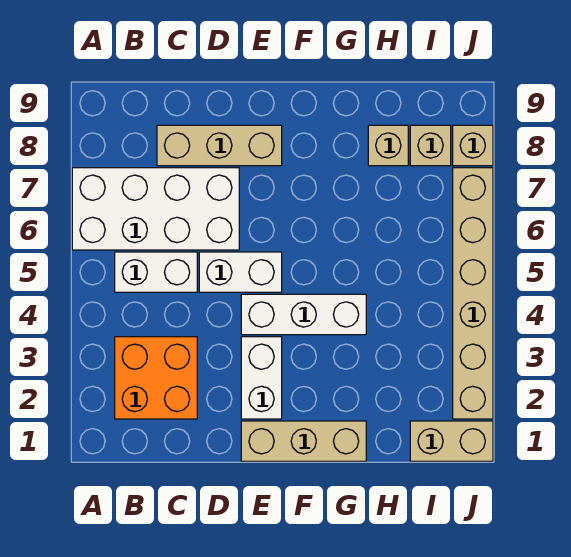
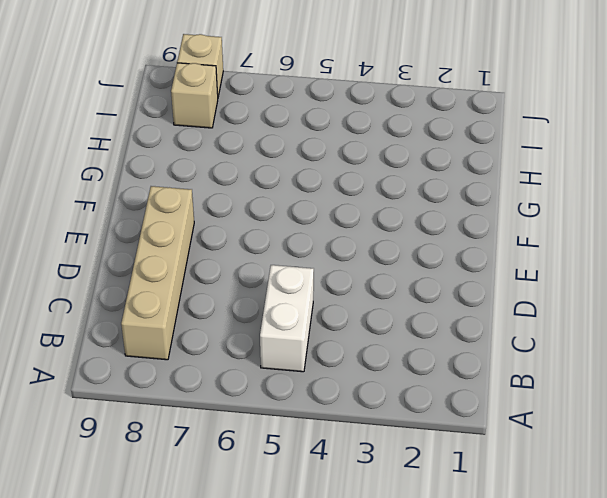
tan brick B8:E8 level 1 -> tan brick C8:E8 level 1
none -> white brick A6:D7 level 1
none -> orange brick B2:C3 level 1
none -> white brick D5:E5 level 1

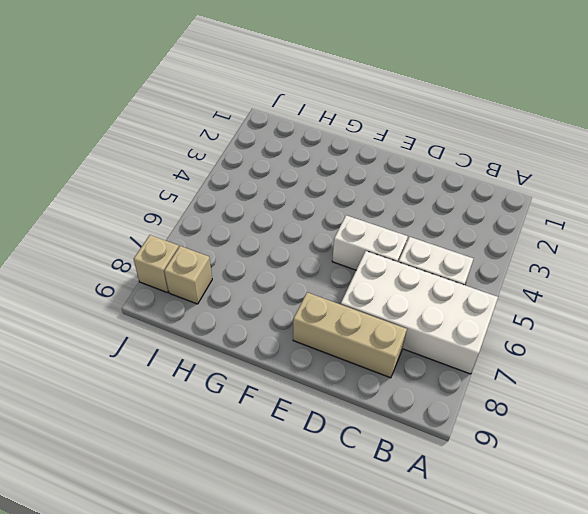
none -> orange brick B2:C3 level 1
none -> tan brick E1:G1 level 1
none -> white brick E2:E3 level 1

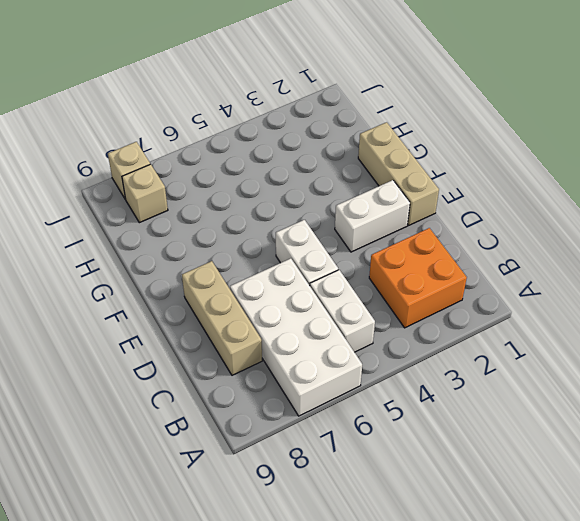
none -> white brick E4:G4 level 1
none -> tan brick H8 level 1
none -> tan brick I1:J1 level 1

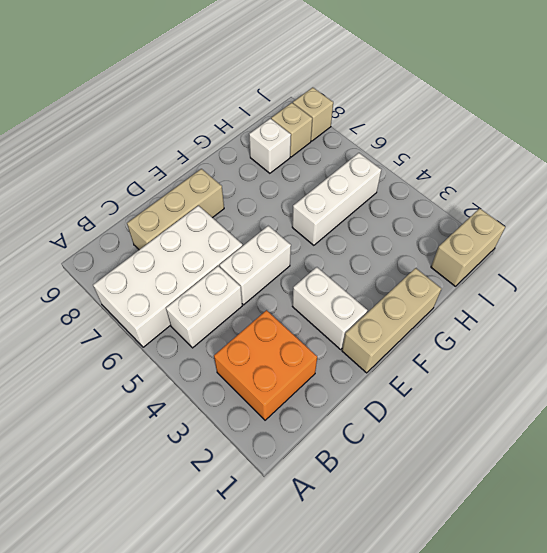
white brick G5:I5 level 1 -> white brick E4:G4 level 1
white brick H8 level 1 -> tan brick H8 level 1
none -> tan brick J2:J7 level 1

